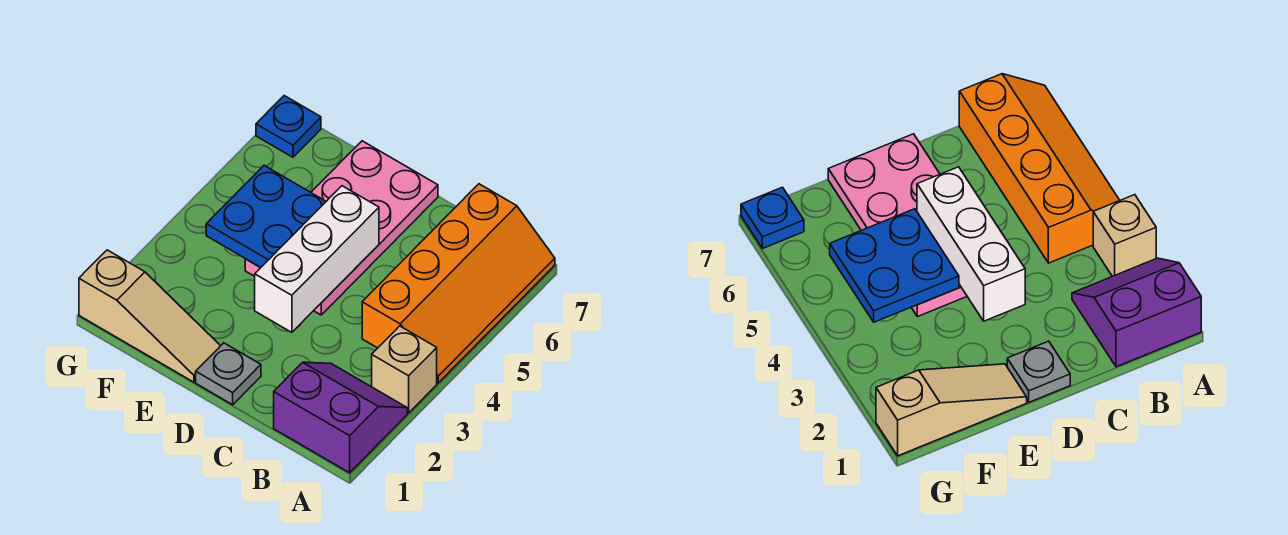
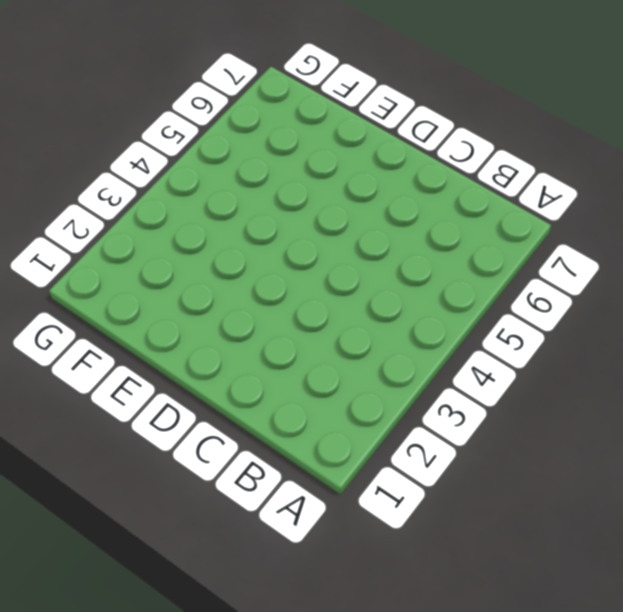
none -> purple slope A1:B2 level 1 top 1
none -> tan brick A3 level 1

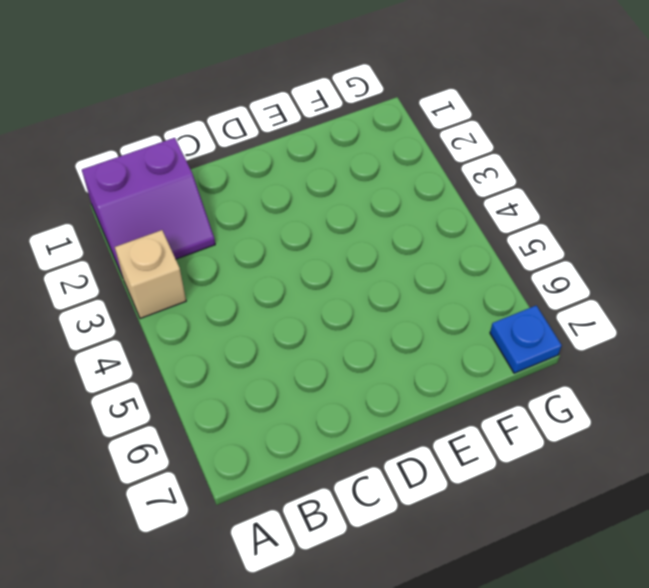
none -> orange slope A4:B7 level 1 top B
none -> grey plate D1 level 1

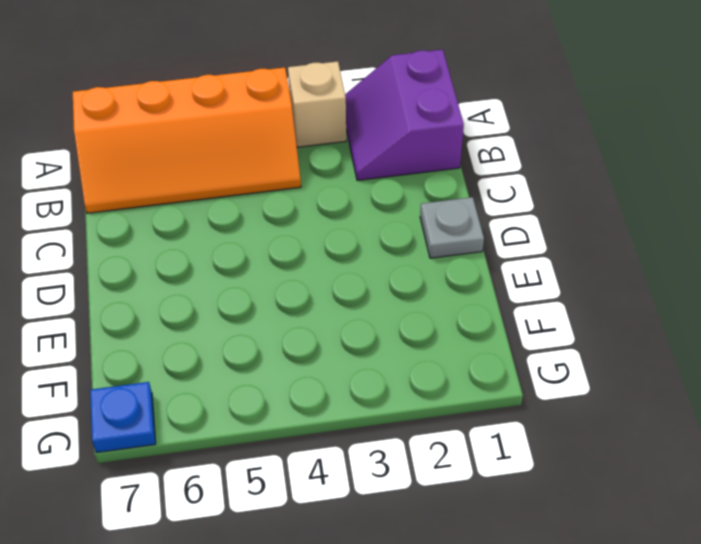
orange slope A4:B7 level 1 top A -> orange slope A4:B7 level 1 top B
none -> pink plate D4:E7 level 1
none -> tan slope E1:G1 level 1 top G

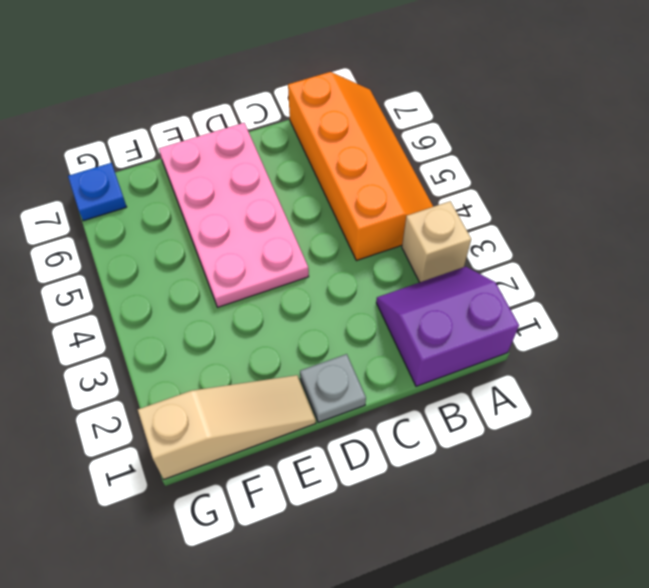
none -> white brick D3:D5 level 2
none -> blue plate E4:F5 level 2

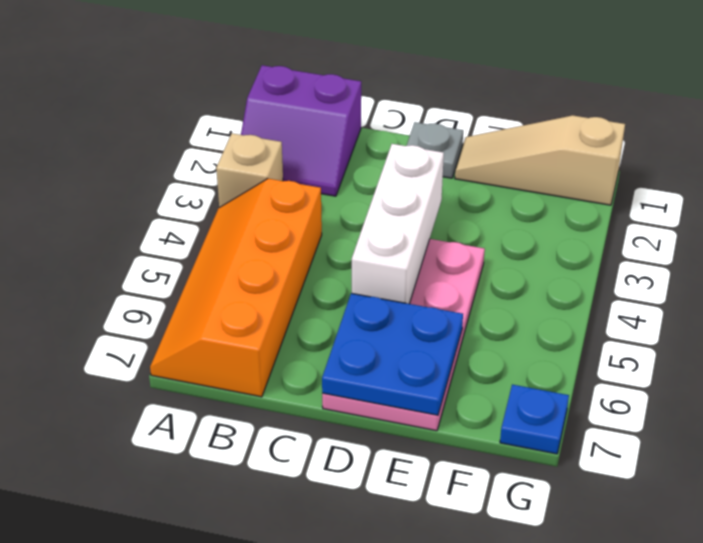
blue plate D6:E7 level 2 -> blue plate E4:F5 level 2

